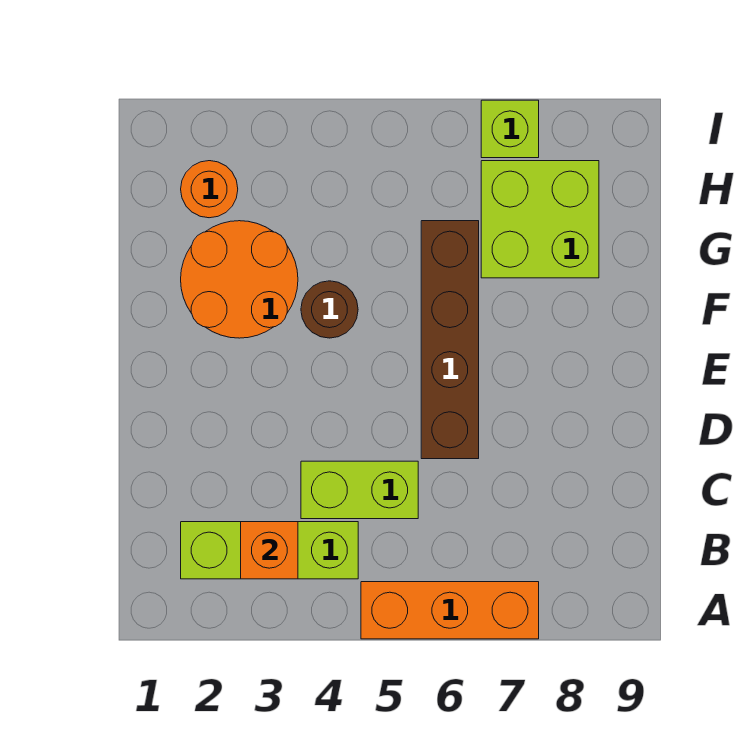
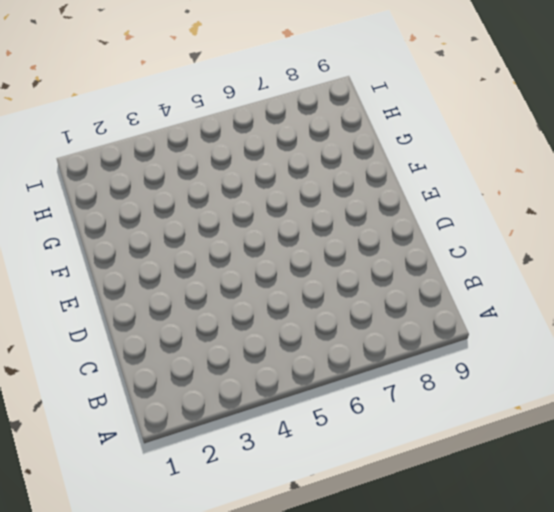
none -> orange brick A5:A7 level 1
none -> lime brick B2:B4 level 1

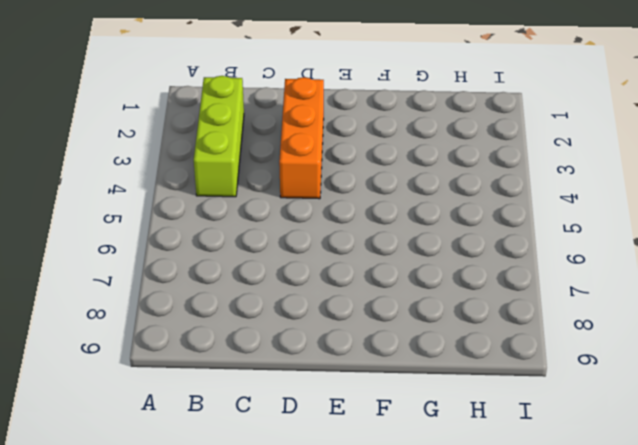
orange brick D2:D4 level 1 -> orange brick A5:A7 level 1
none -> lime brick C4:C5 level 1
none -> brown brick D6:G6 level 1

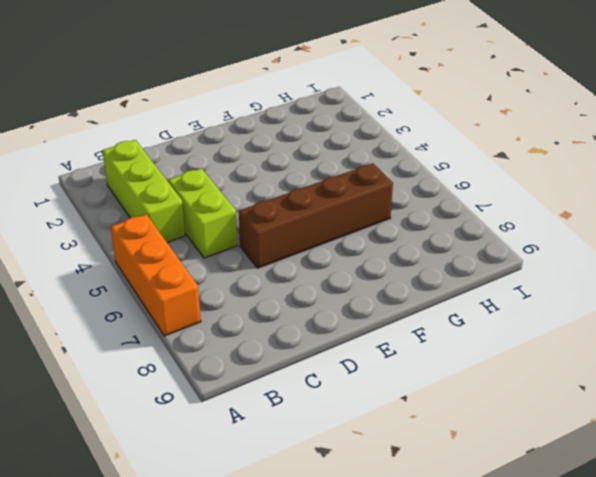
none -> orange round brick F2:G3 level 1
none -> brown round brick F4 level 1

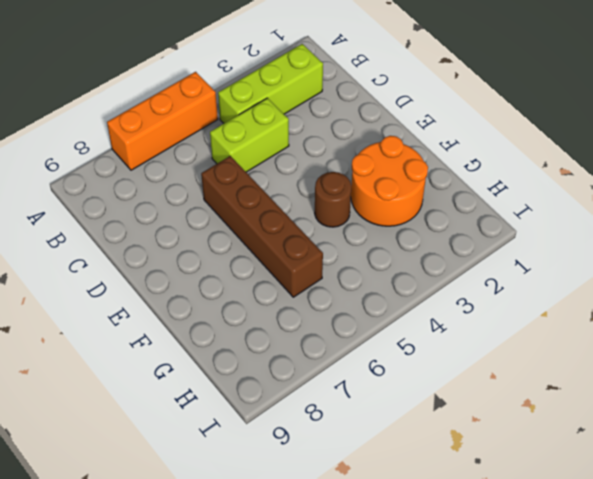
none -> lime brick G7:H8 level 1
none -> orange round brick H2 level 1

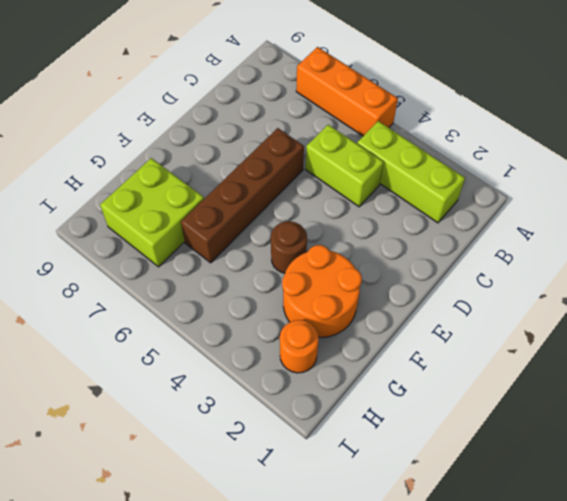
none -> lime brick I7 level 1
none -> orange brick B3 level 2

